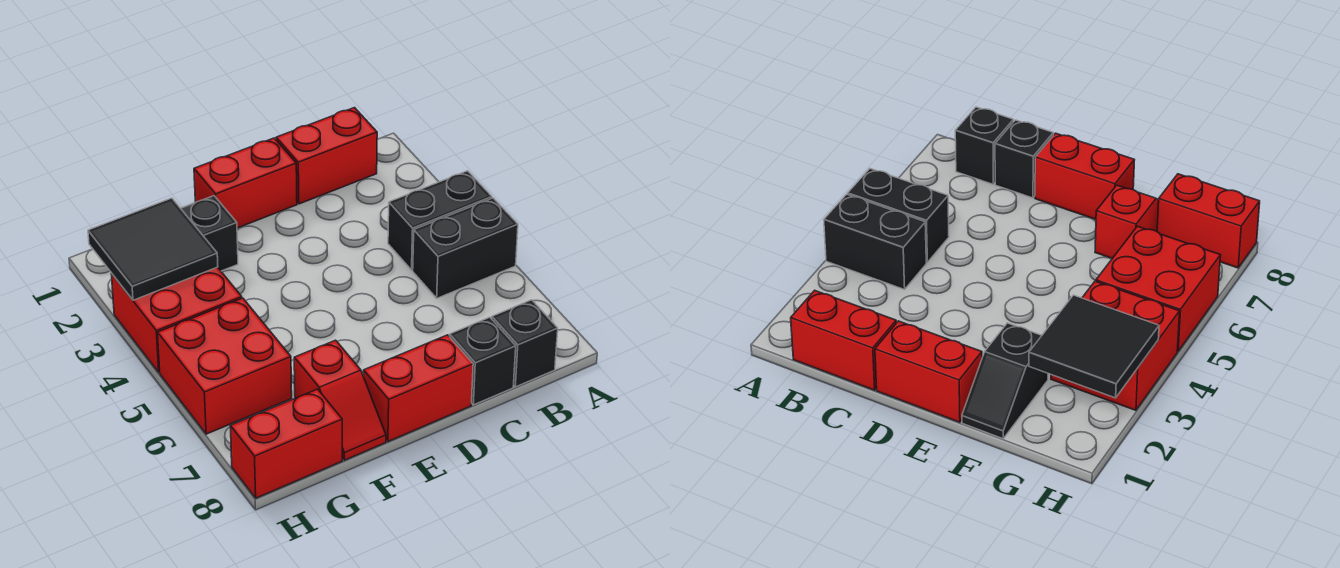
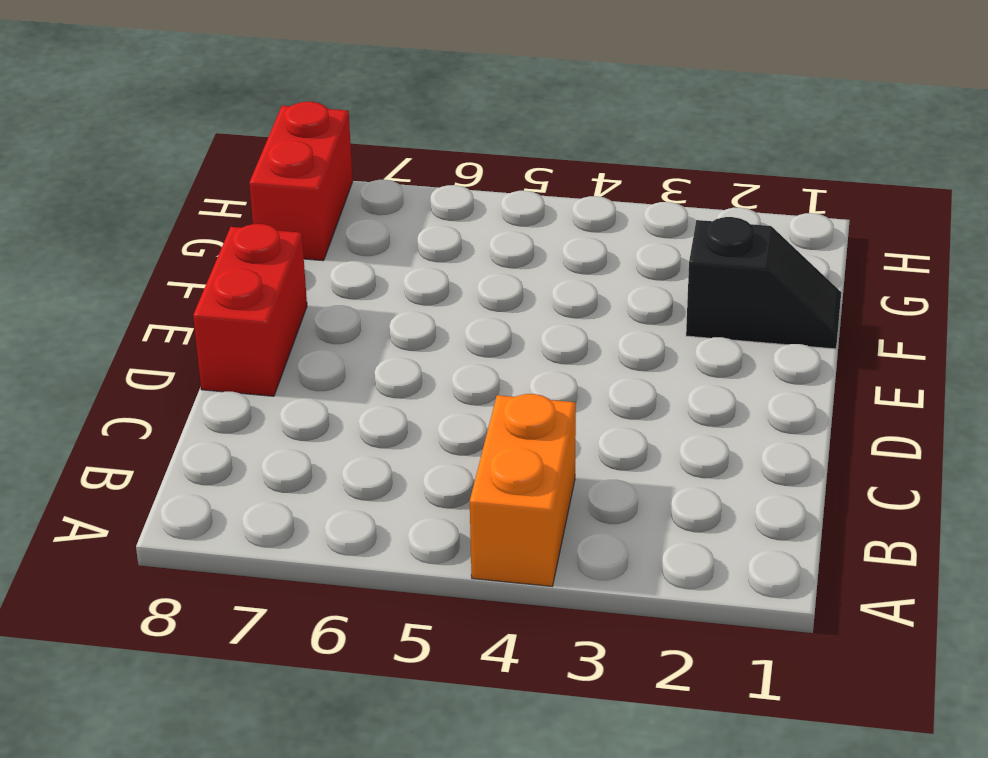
orange brick A4:B4 level 1 -> black brick A4:B4 level 1
none -> black brick A5:B5 level 1
none -> red brick B1:C1 level 1
none -> black brick B8 level 1

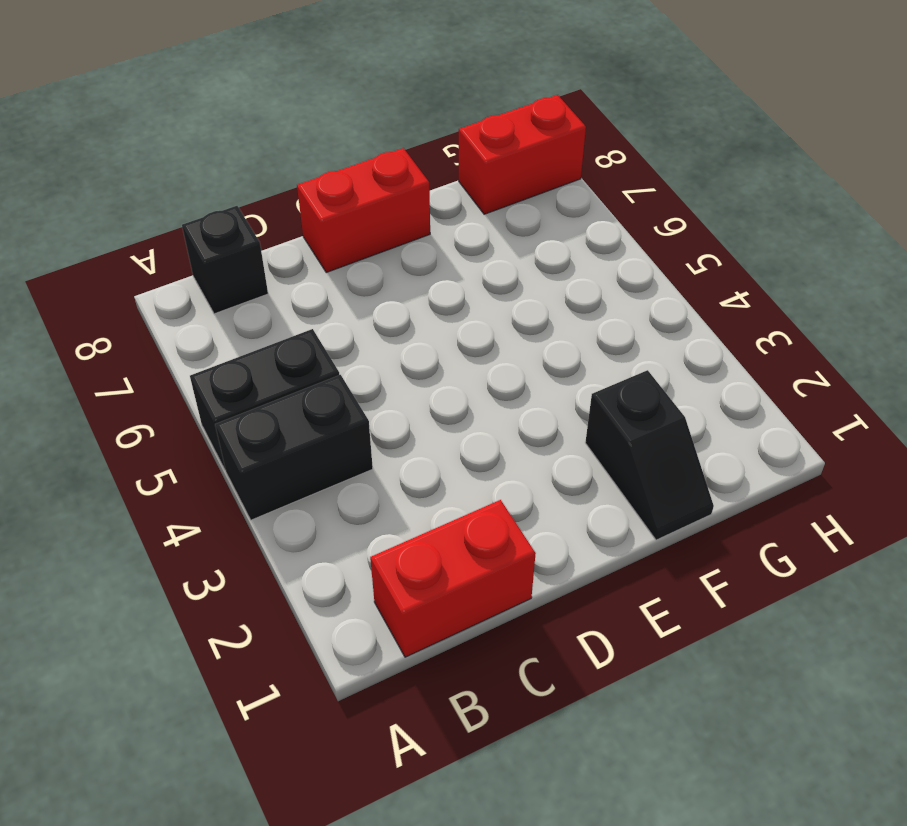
none -> black brick C8 level 1
none -> red brick D1:E1 level 1
none -> red slope F7:F8 level 1 top 7

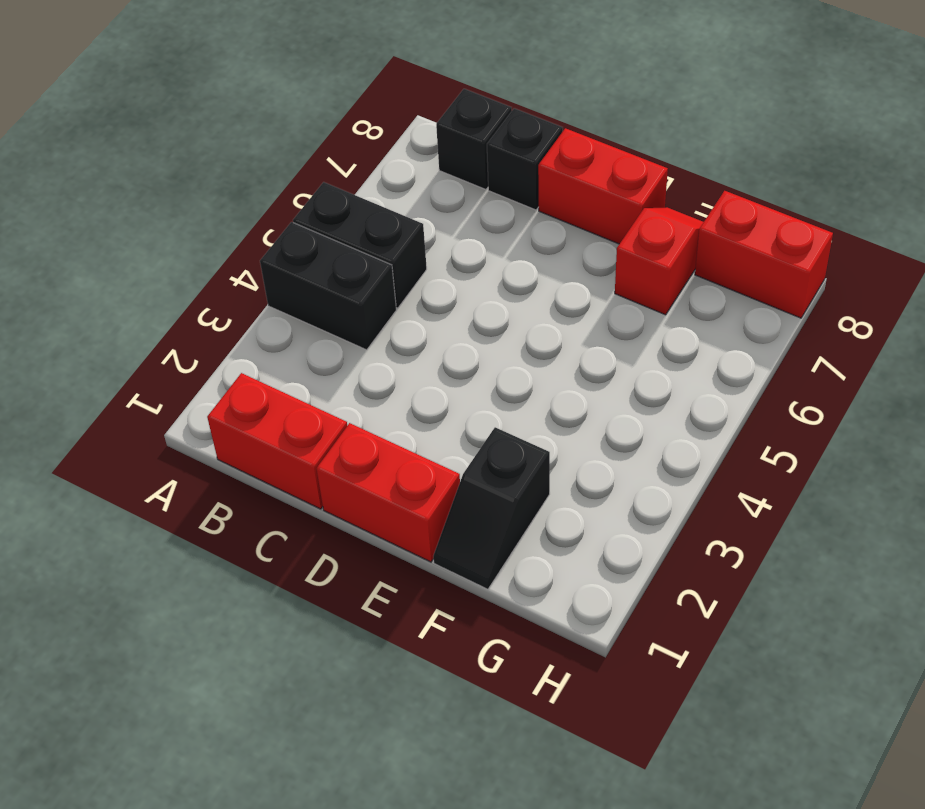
none -> red brick G3:H4 level 1
none -> red brick G5:H6 level 1
none -> black tile G2:H3 level 2

